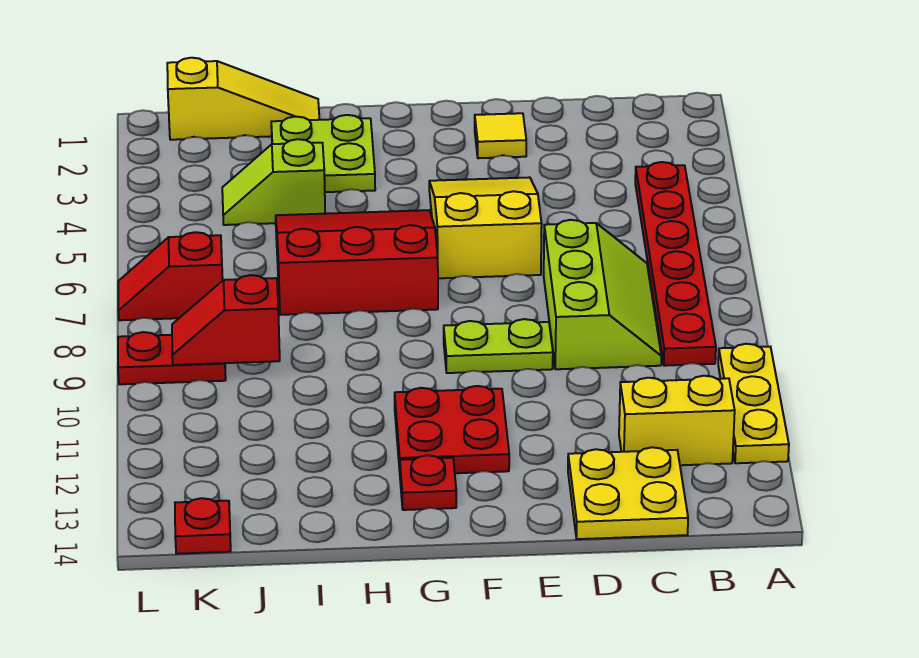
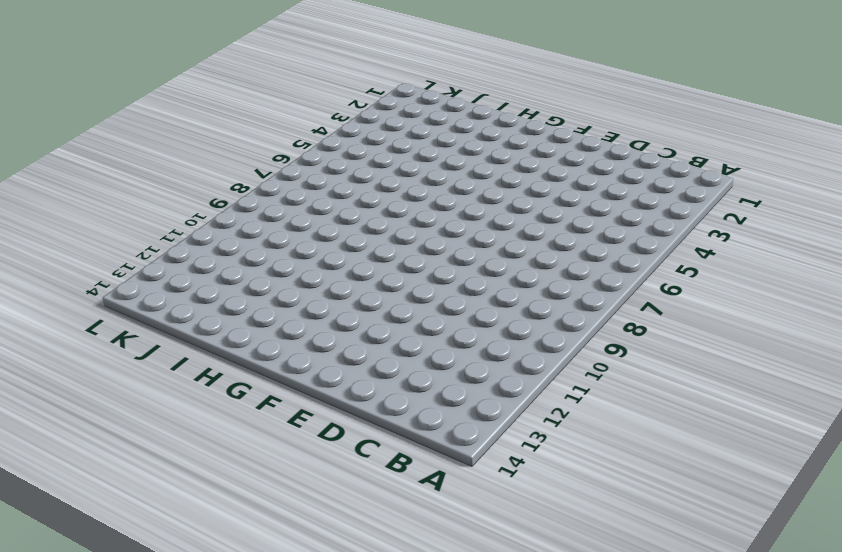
none -> yellow plate A10:A12 level 1
none -> red plate B4:B9 level 1
none -> yellow brick B12:C12 level 1

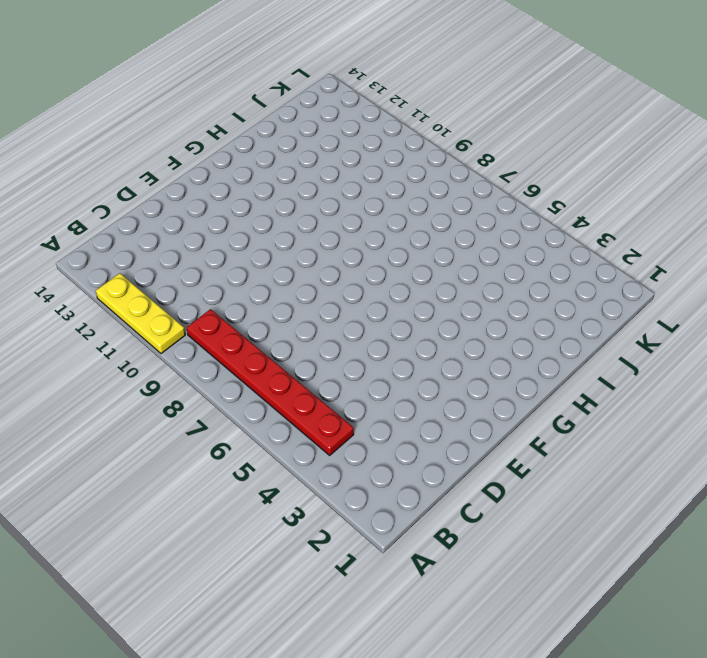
none -> yellow brick B12:C12 level 1
none -> lime slope C7:D9 level 1 top D
none -> yellow plate C13:D14 level 1

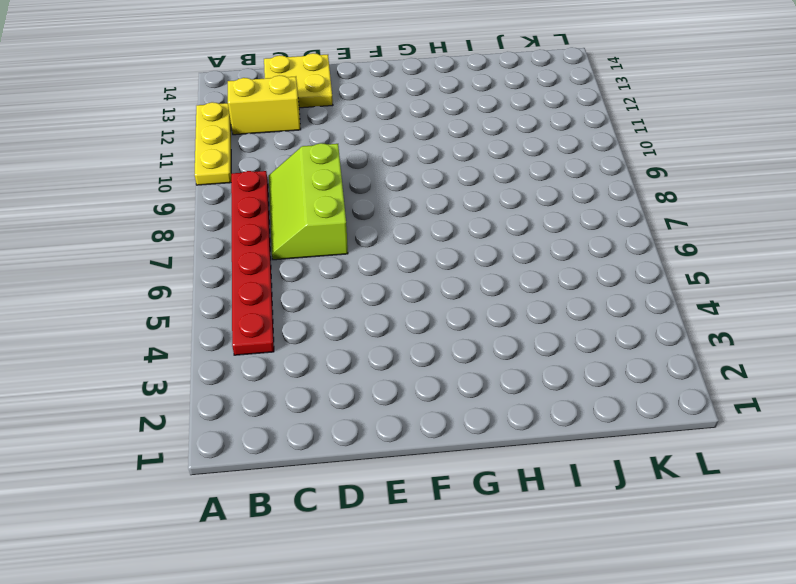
none -> yellow tile E2 level 1
none -> yellow slope E4:F6 level 1 top 6
none -> lime plate E9:F9 level 1

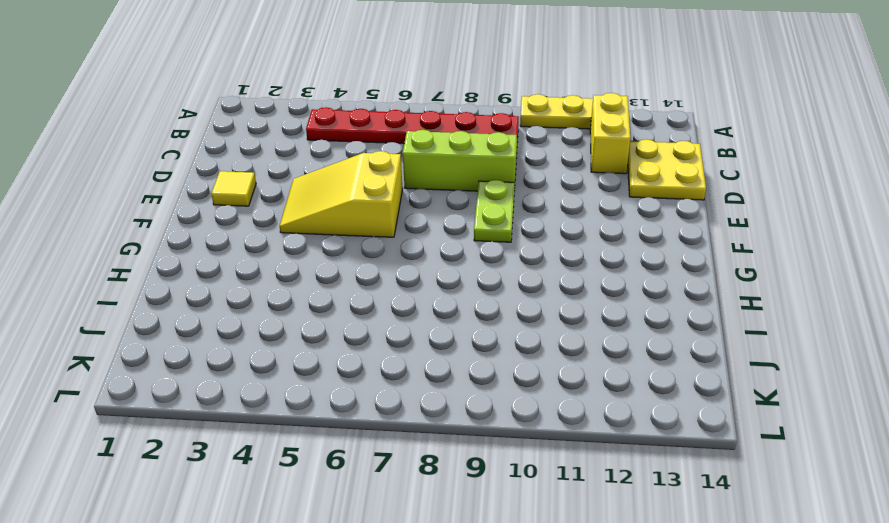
none -> red plate F11:G12 level 1
none -> red slope G5:I7 level 1 top 7
none -> red plate G13 level 1

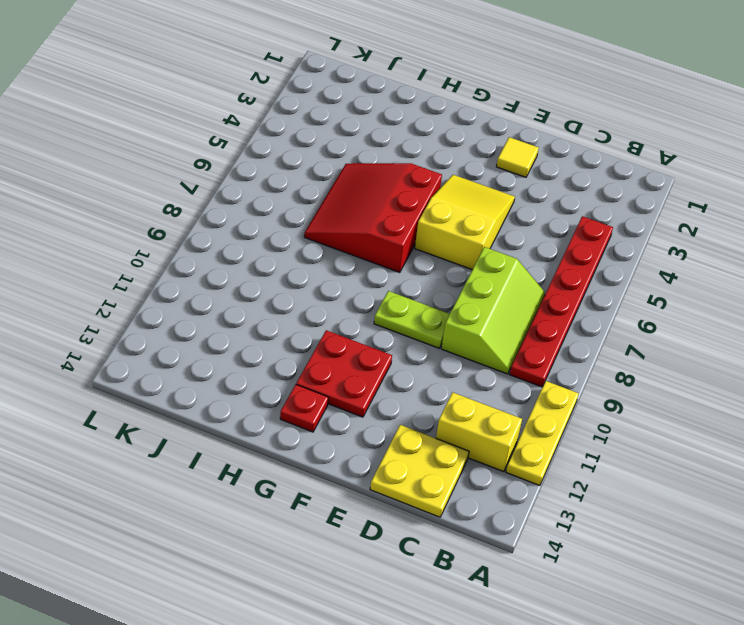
red slope G5:I7 level 1 top G -> red slope G5:I7 level 1 top 7
none -> lime plate H2:I3 level 1
none -> yellow slope I1:K1 level 1 top K
none -> lime slope I4:J4 level 1 top I

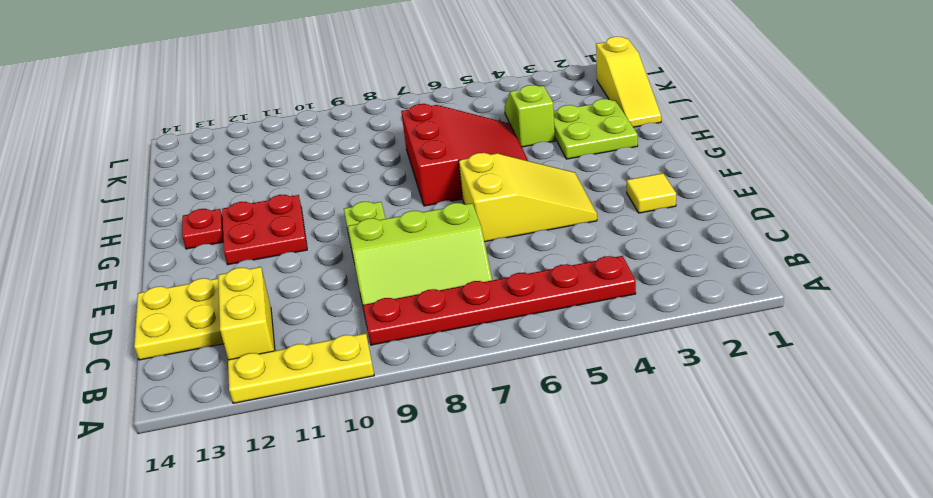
none -> red slope K7:L7 level 1 top K
none -> red plate K9:L9 level 1
none -> red plate K14 level 1

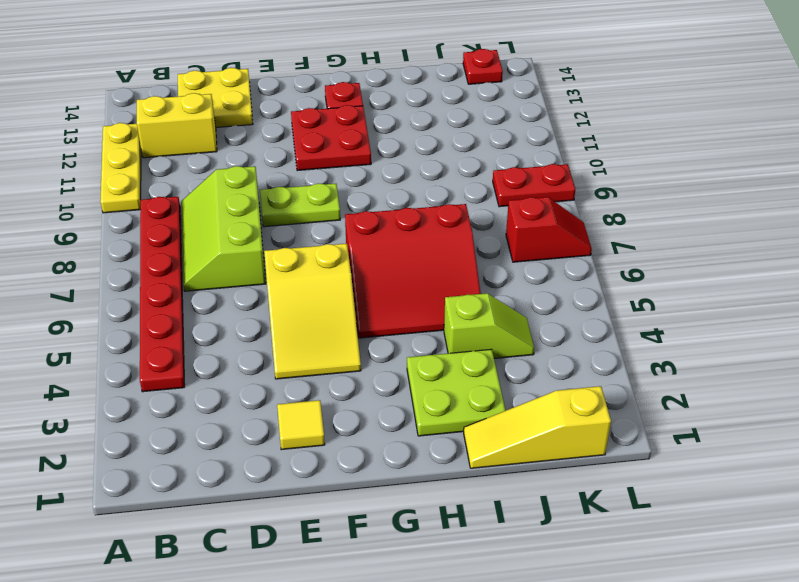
none -> red slope J9:K9 level 2 top J

